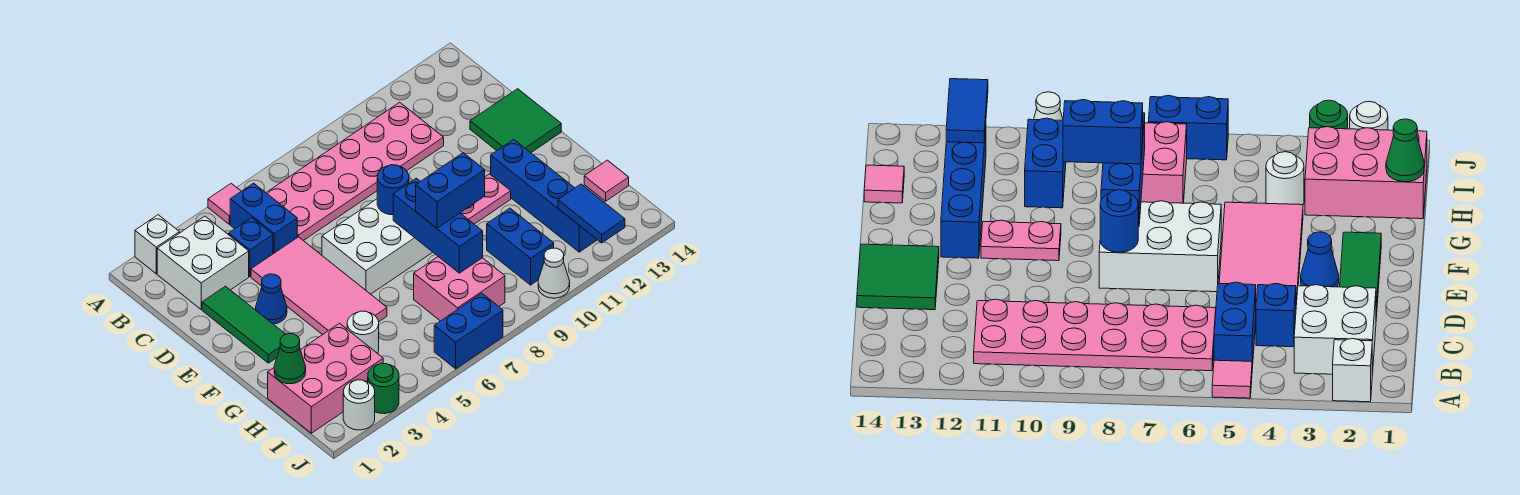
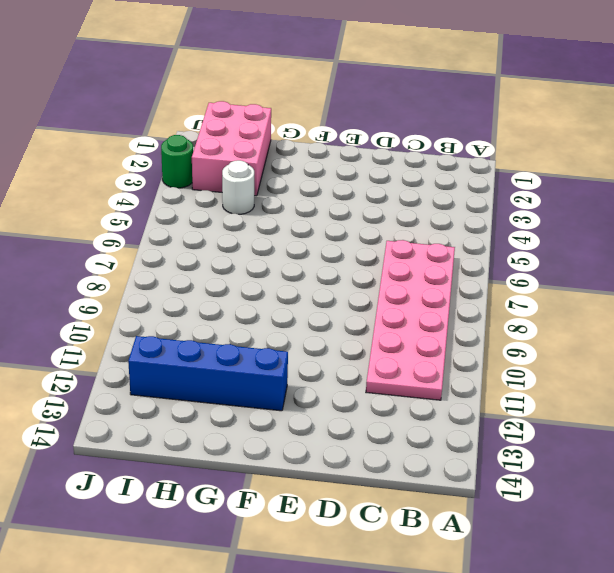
none -> white brick A2 level 1
none -> pink tile A5 level 1
none -> white brick B2:C3 level 1

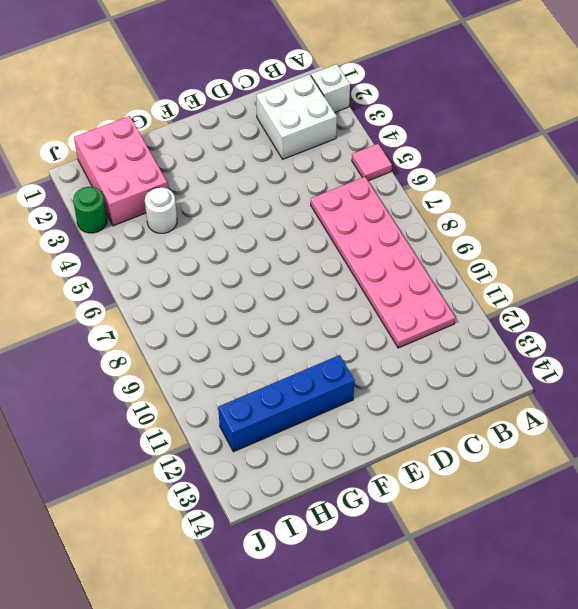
none -> blue brick B5:C5 level 1
none -> blue brick C4 level 1
none -> green tile D2:F2 level 1

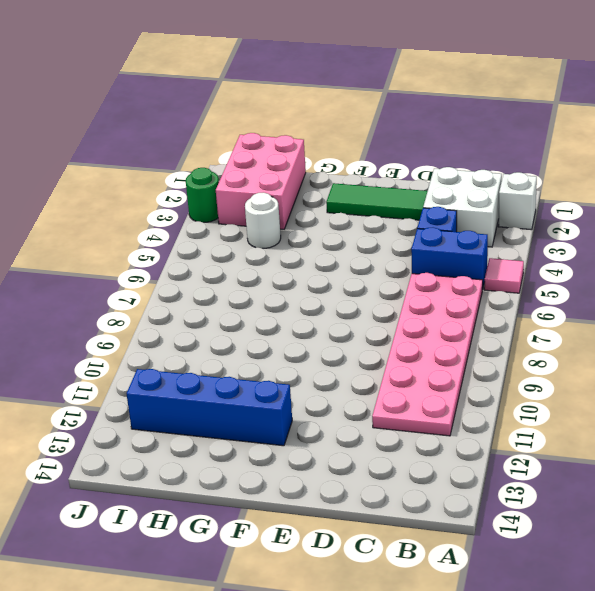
none -> pink tile D4:G5 level 1
none -> green tile D13:E14 level 1
none -> blue cone E3 level 1

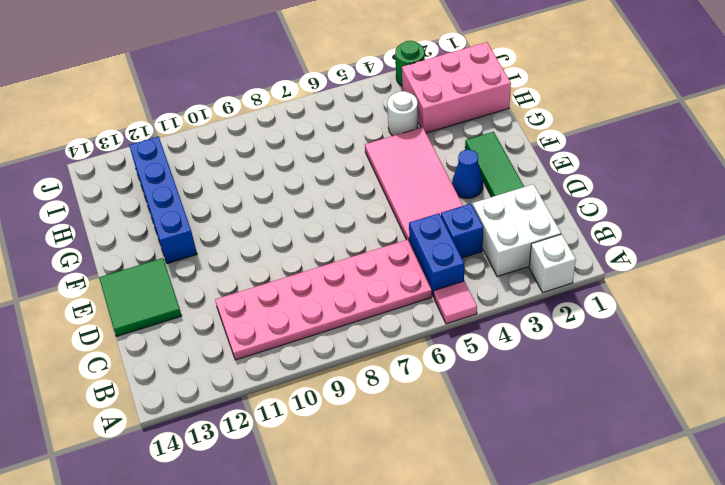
none -> white brick E6:F8 level 1
none -> pink plate F10:F11 level 1
none -> pink brick H7:I8 level 1

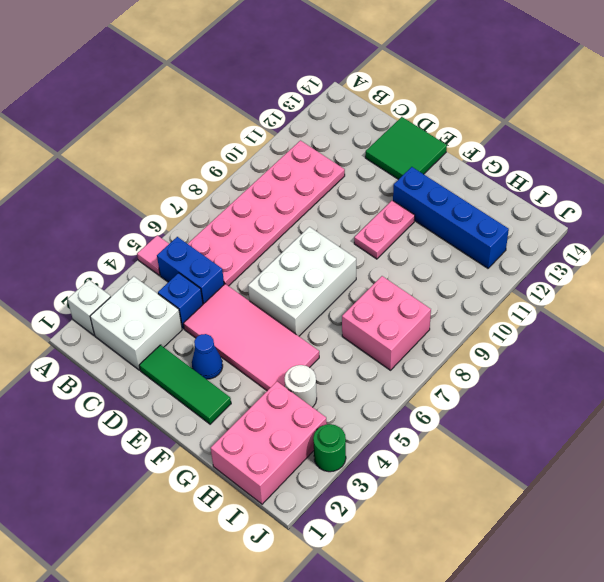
none -> blue brick H10:I10 level 1
none -> pink tile H14 level 1
none -> white round brick J2 level 1

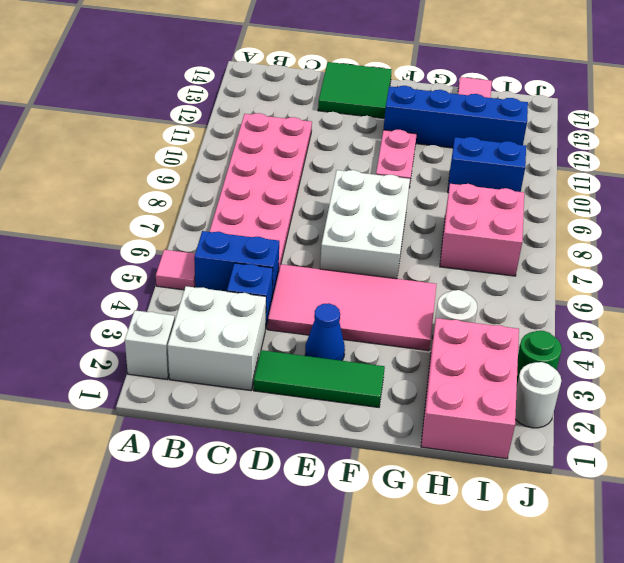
none -> blue brick J6:J7 level 1
none -> white cone J10 level 1
none -> blue round brick E8 level 2

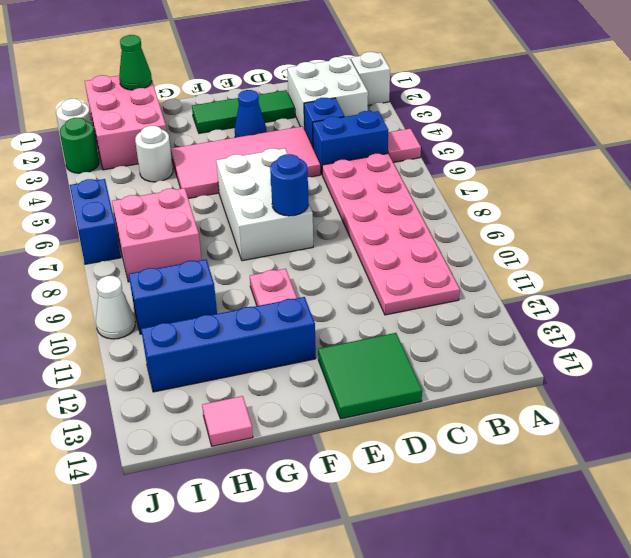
none -> blue brick F8:H8 level 2
none -> blue tile I12:J12 level 2
none -> blue brick G8:G9 level 3

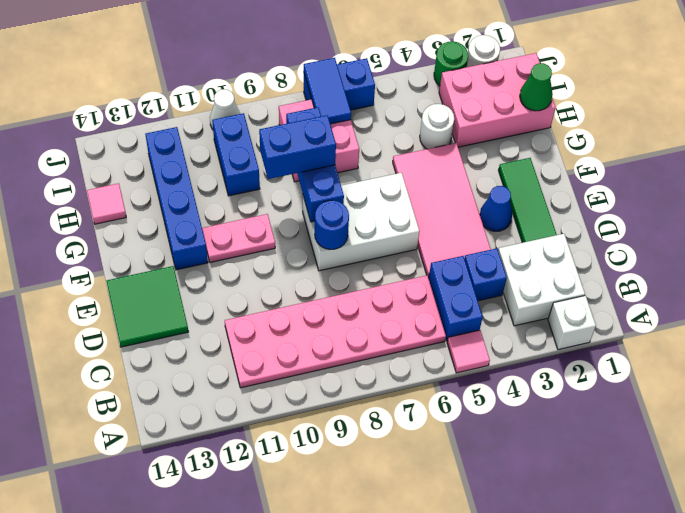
blue tile I7:J7 level 2 -> blue tile I12:J12 level 2

